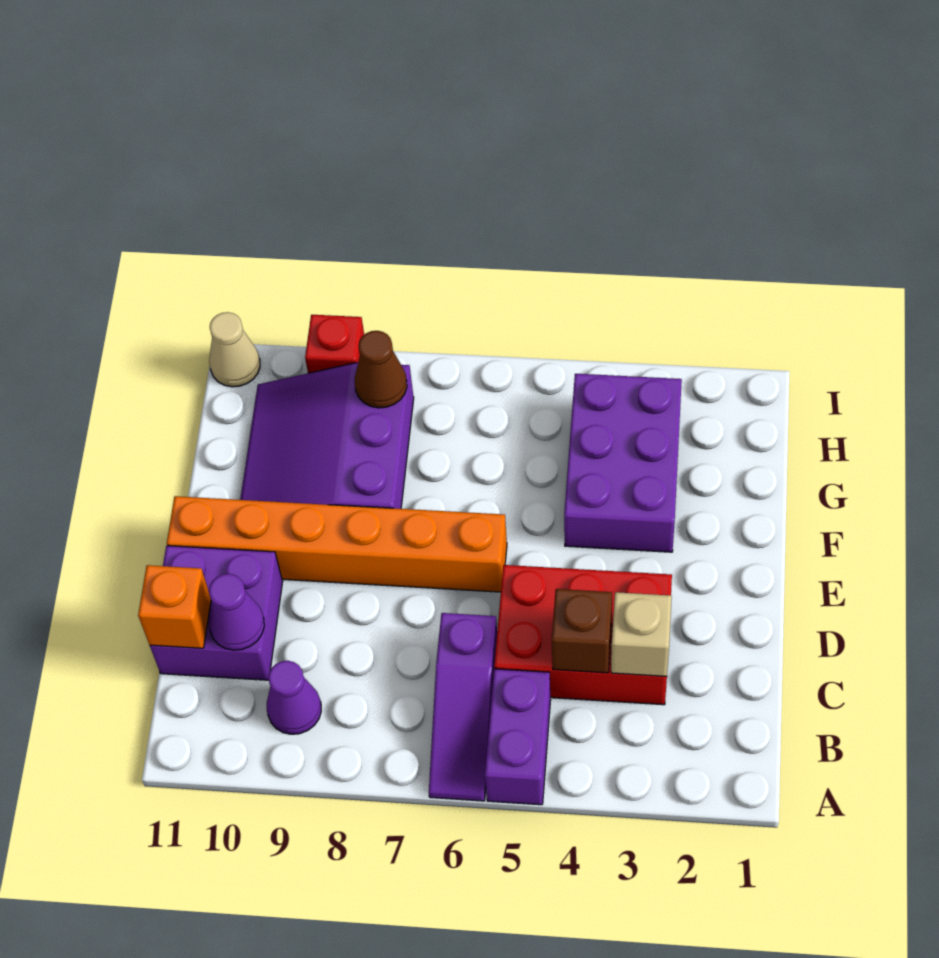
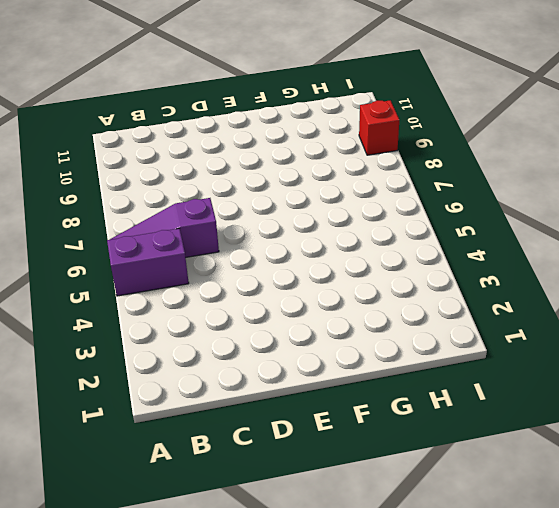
none -> purple cone B9 level 1
none -> red brick C3:D5 level 1
none -> purple brick C10:D11 level 1

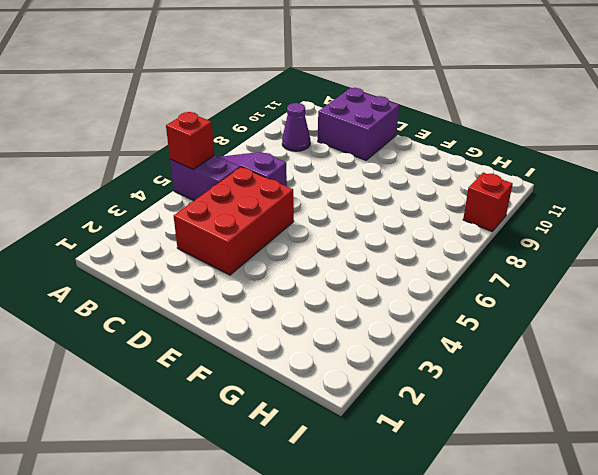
red brick A5 level 2 -> none
none -> orange brick E6:E11 level 1
none -> purple brick F3:H4 level 1
none -> purple slope F8:H10 level 1 top 8

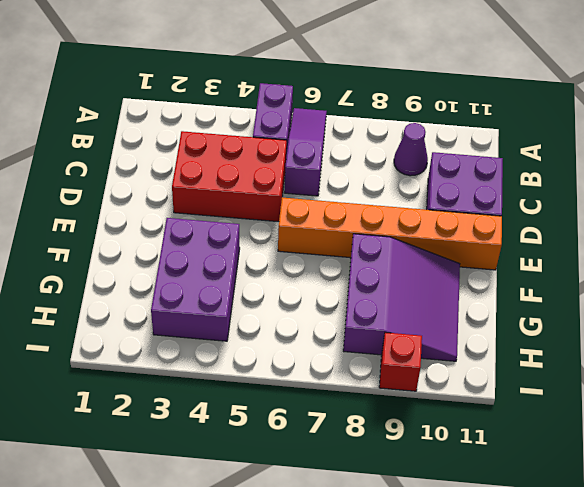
none -> tan cone I11 level 1
none -> tan brick C3 level 2
none -> brown brick C4 level 2

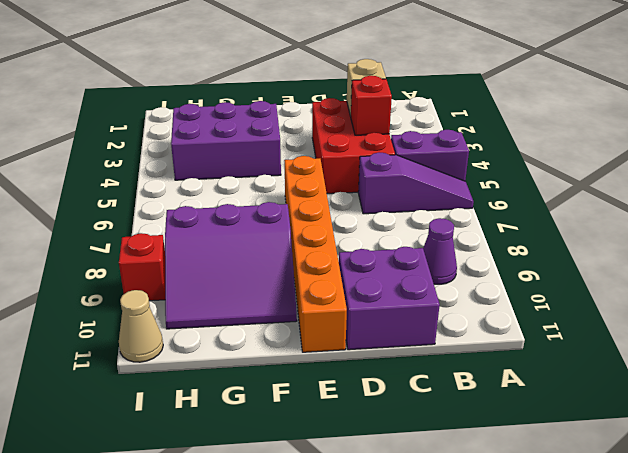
red brick C4 level 2 -> brown brick C4 level 2
none -> purple cone C10 level 2
none -> orange brick C11 level 2
none -> brown cone H8 level 2

